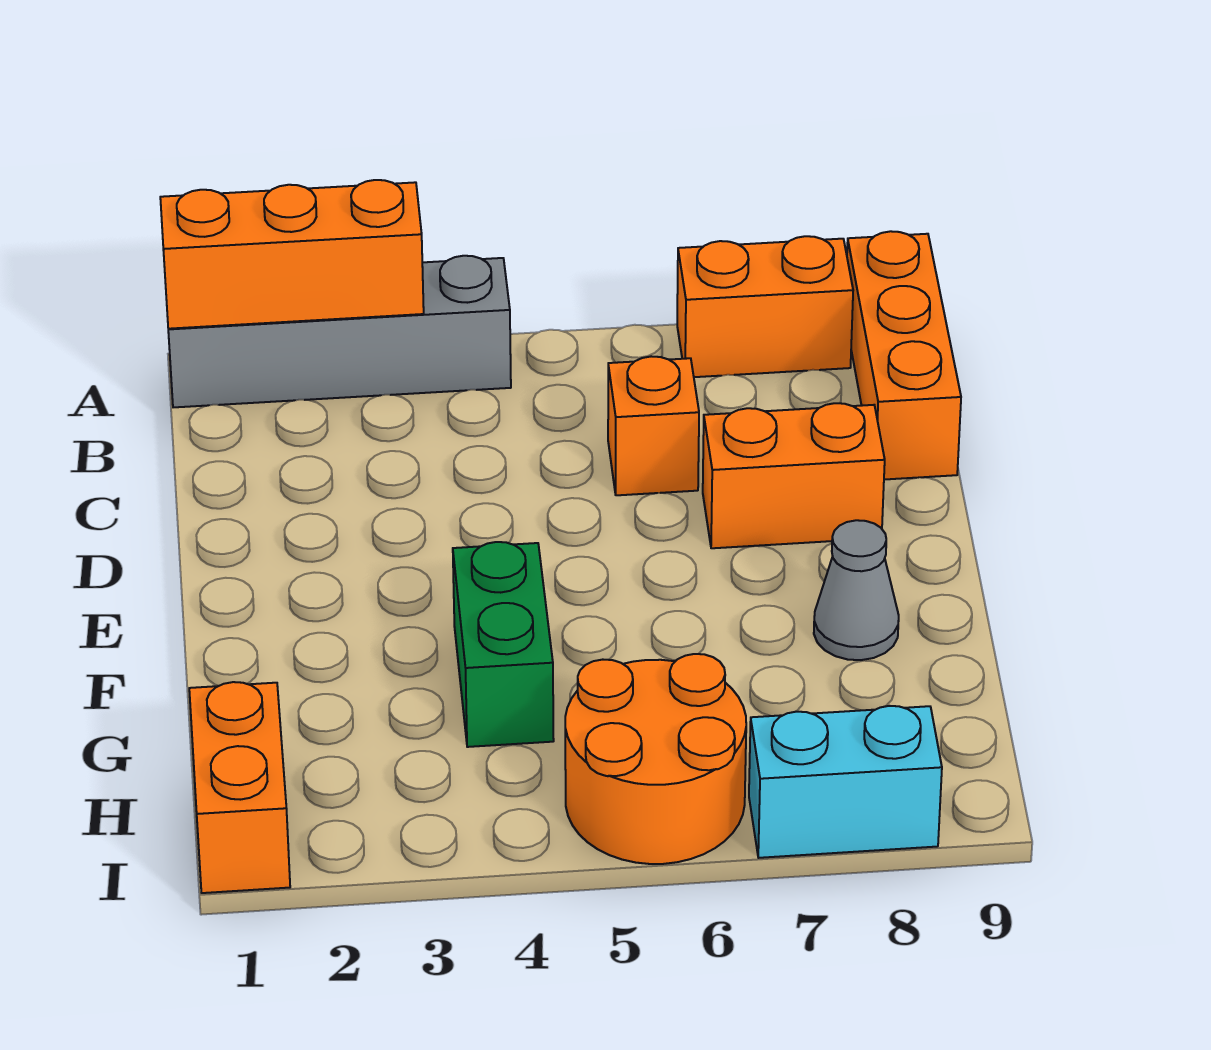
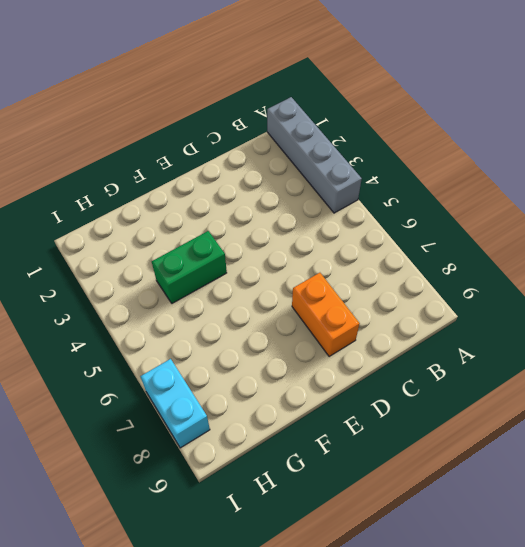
none -> orange brick A7:A8 level 1
none -> orange brick A9:C9 level 1

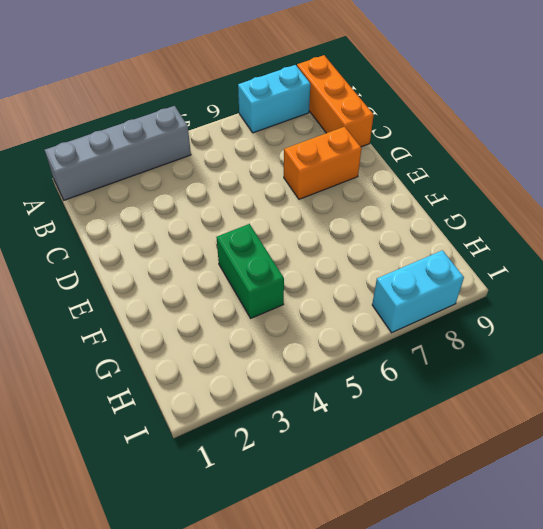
cyan brick A7:A8 level 1 -> orange brick A7:A8 level 1
none -> orange brick C6 level 1
none -> grey cone F8 level 1

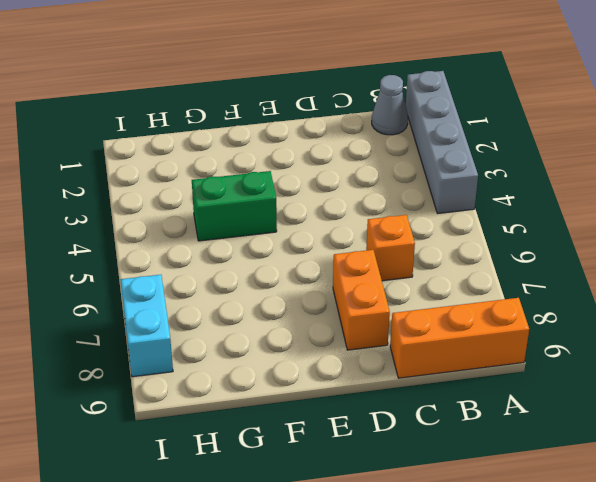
grey cone B1 level 1 -> grey cone F8 level 1
none -> orange brick A7:A8 level 1
none -> orange brick H1:I1 level 1

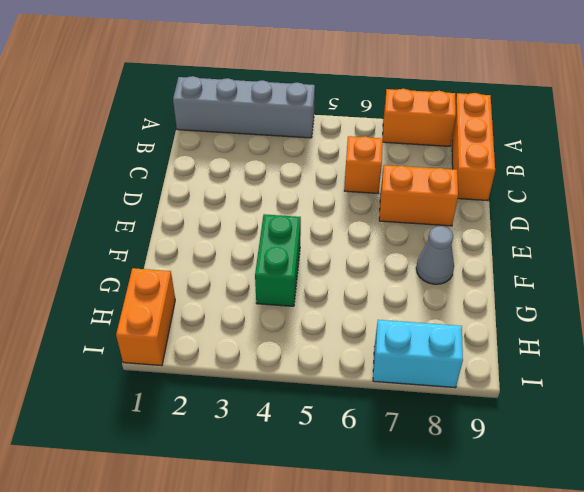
none -> orange round brick H5:I6 level 1
none -> orange brick A1:A3 level 2

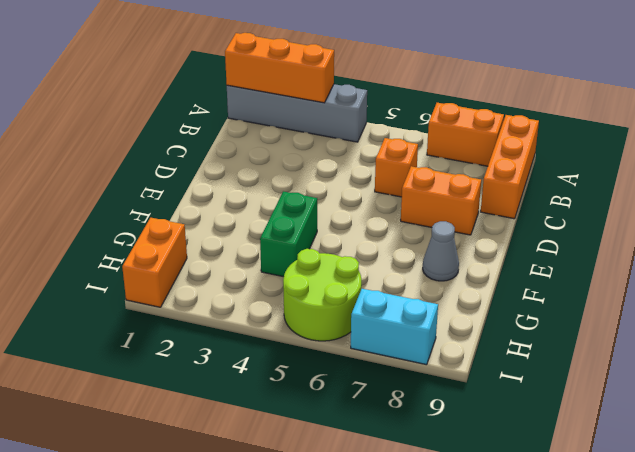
lime round brick H5:I6 level 1 -> orange round brick H5:I6 level 1

